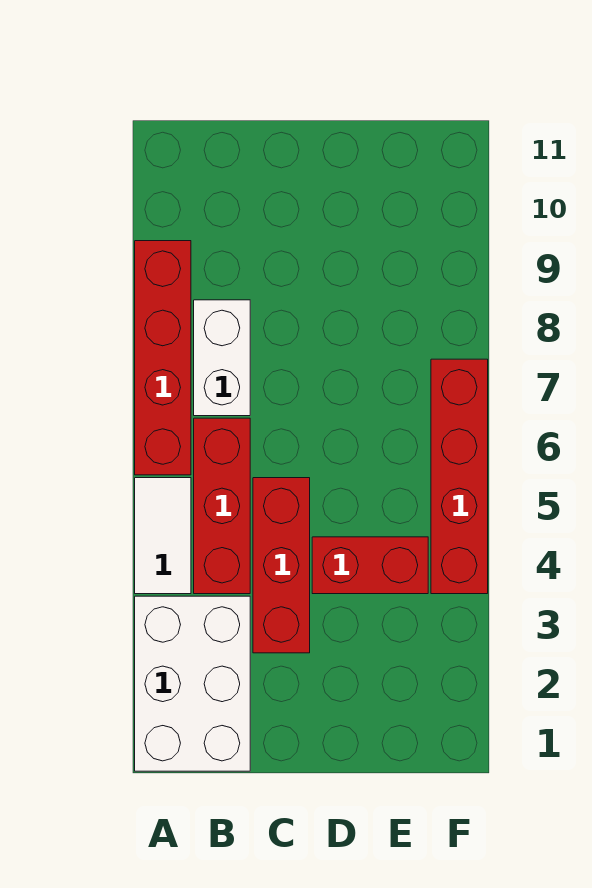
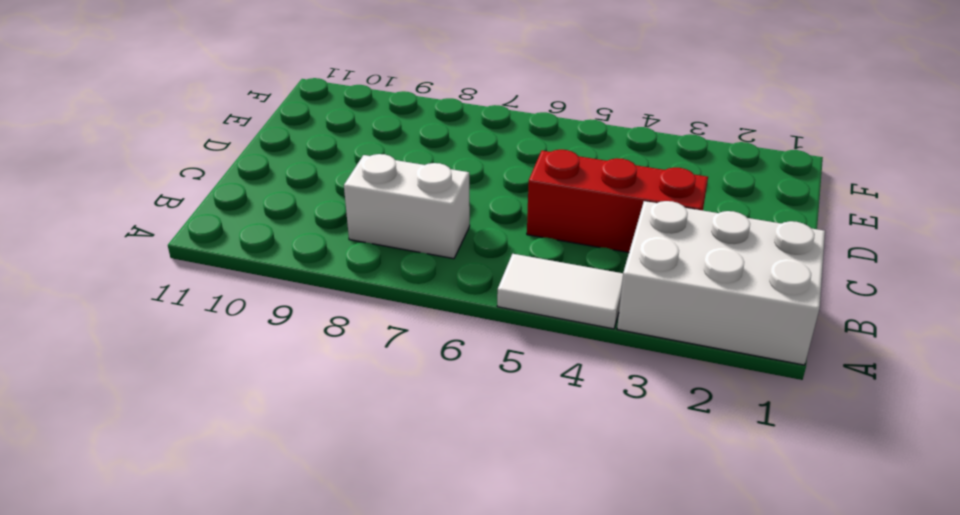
none -> red brick A6:A9 level 1
none -> red brick B4:B6 level 1

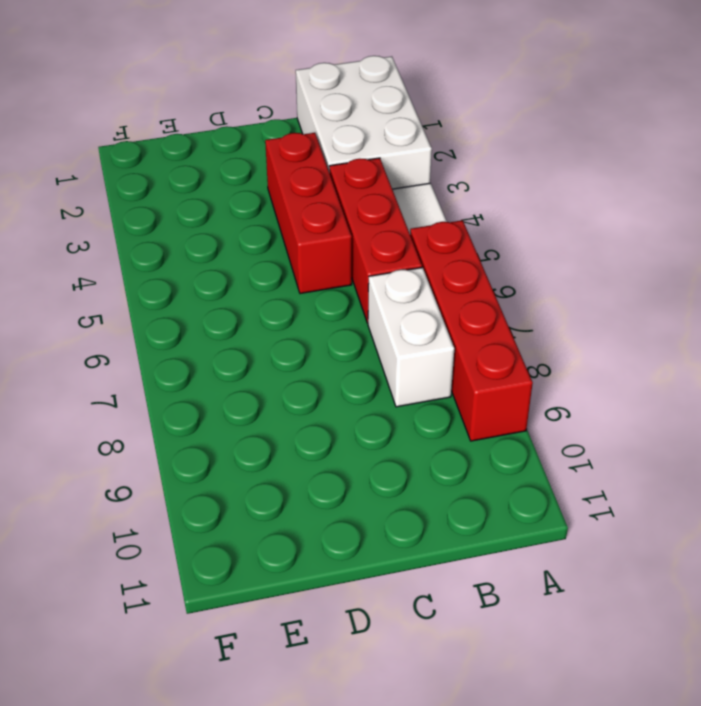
none -> red brick D4:E4 level 1
none -> red brick F4:F7 level 1

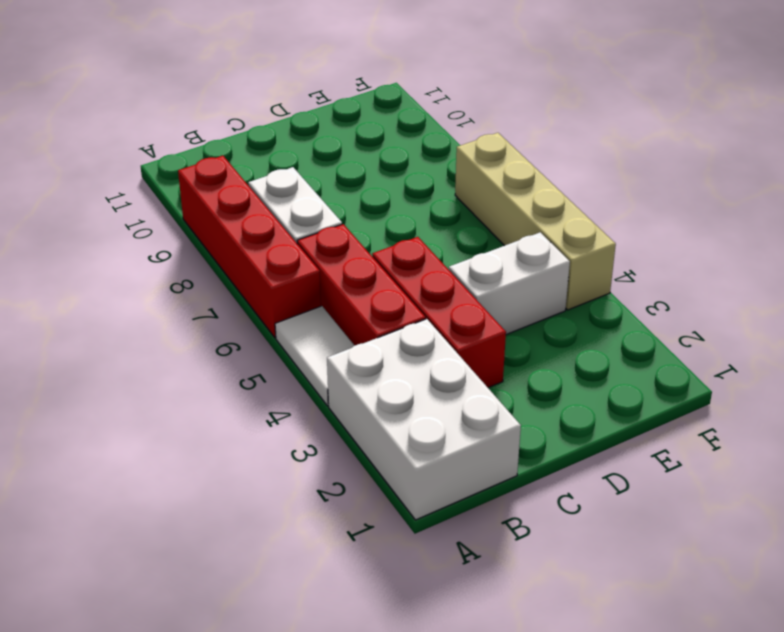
white brick D4:E4 level 1 -> red brick D4:E4 level 1
tan brick F4:F7 level 1 -> red brick F4:F7 level 1

